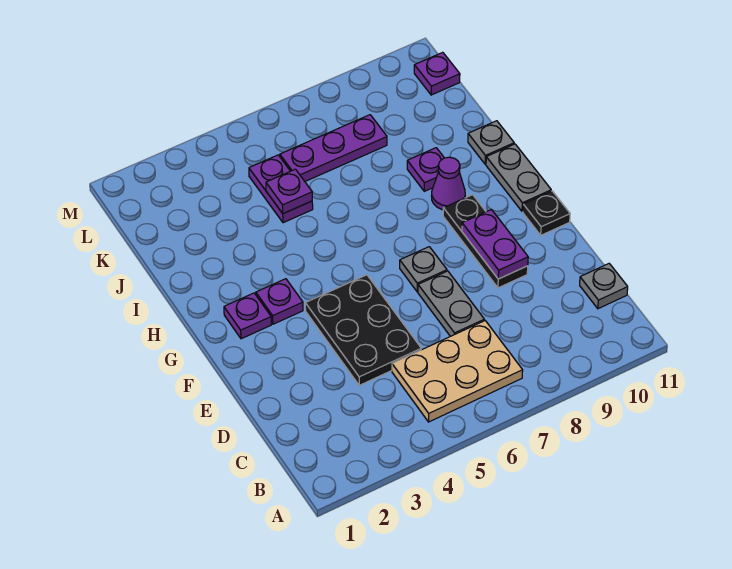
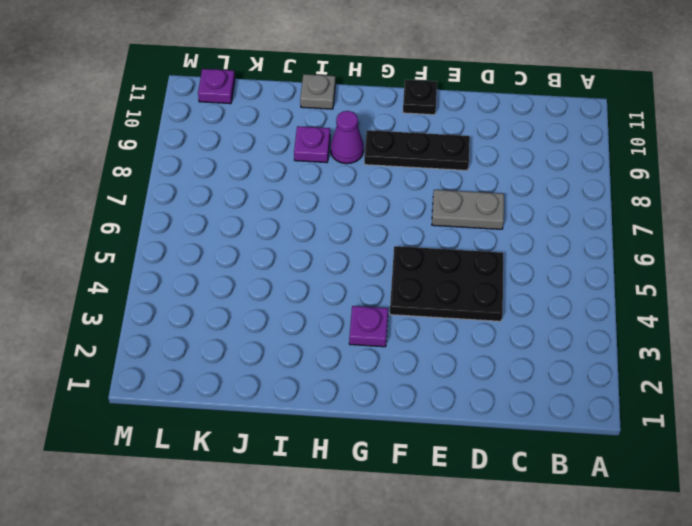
none -> tan plate B5:C7 level 1
none -> grey plate C11 level 1
none -> grey plate F7 level 1

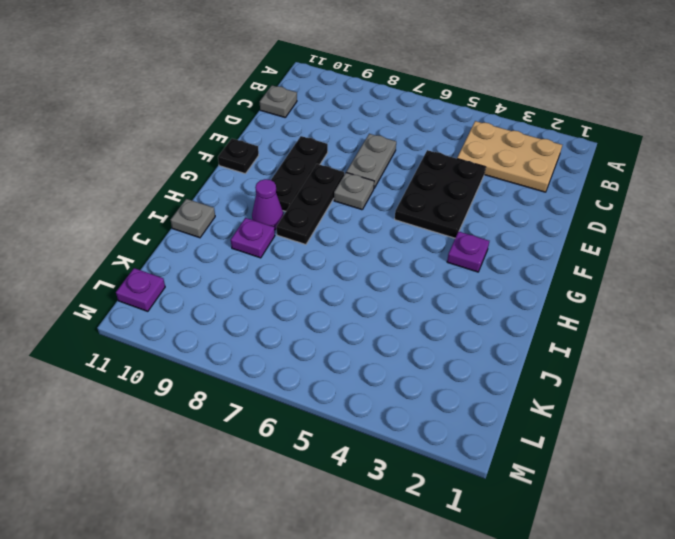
tan plate B2:C4 level 1 -> tan plate B5:C7 level 1
black plate F8:H8 level 1 -> none
none -> purple plate G2 level 1
none -> grey plate G11:H11 level 1
none -> purple plate J5:K5 level 1

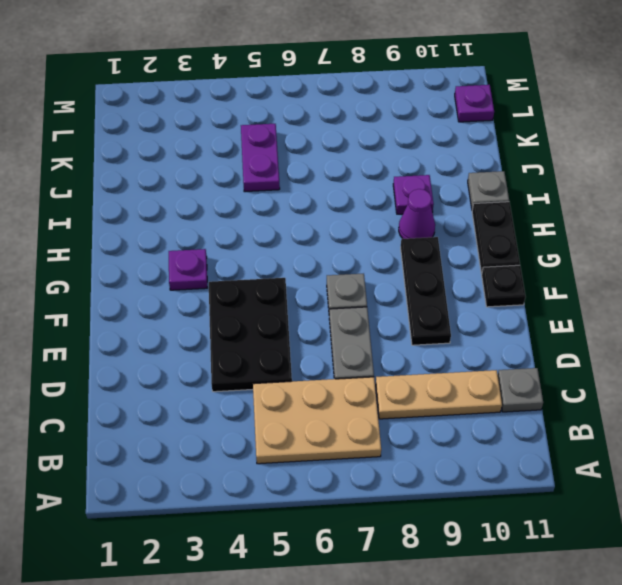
tan plate C8:C10 level 1 -> none
black plate G11:H11 level 1 -> grey plate G11:H11 level 1
none -> purple plate G2 level 1
none -> purple plate K6:K8 level 1
none -> purple plate E9:F9 level 2

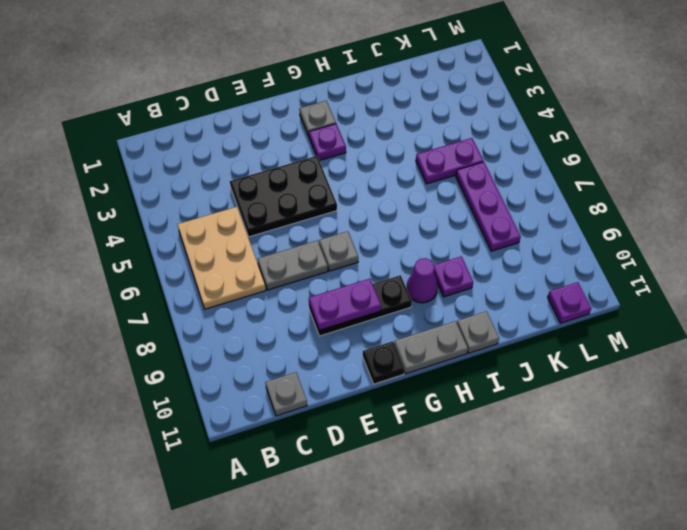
grey plate G2 level 1 -> purple plate G2 level 1
none -> purple plate J5 level 2

